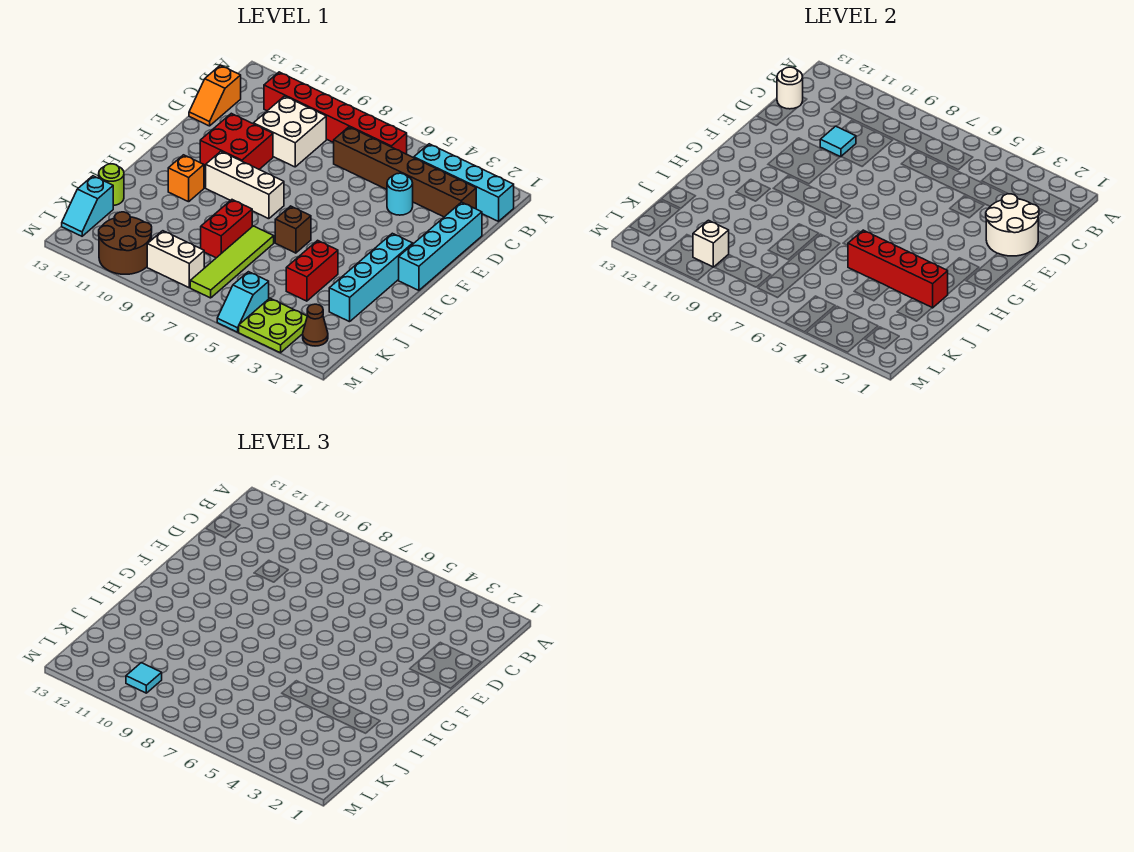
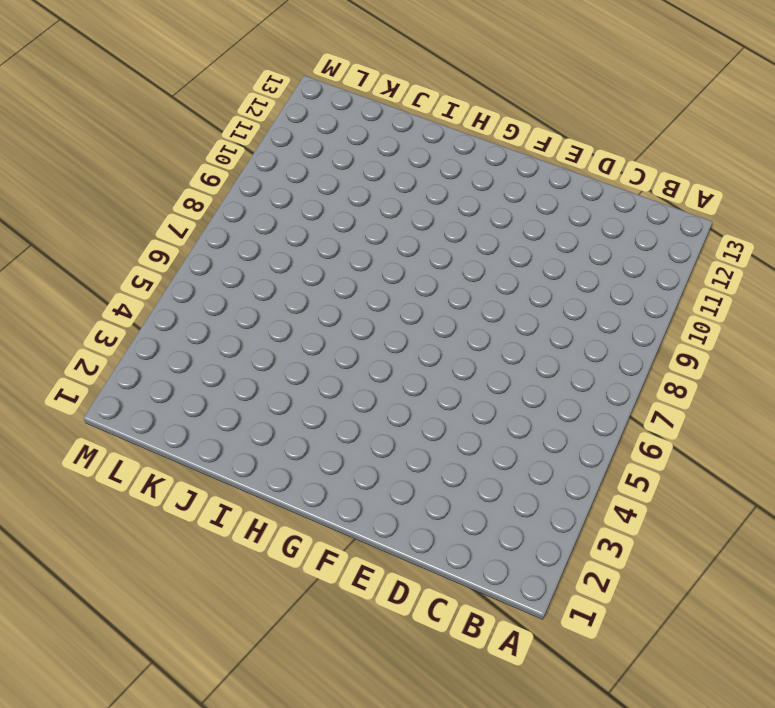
none -> cyan brick B1:B4 level 1
none -> red brick B6:B11 level 1
none -> brown brick C2:C7 level 1

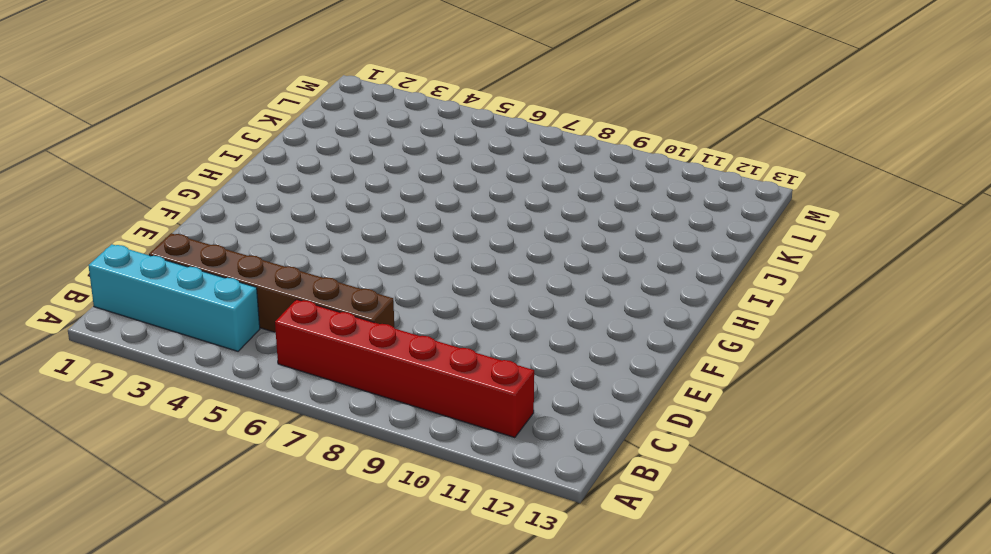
none -> white brick C9:D10 level 1
none -> orange slope C13:D13 level 1 top C
none -> cyan brick D1:G1 level 1

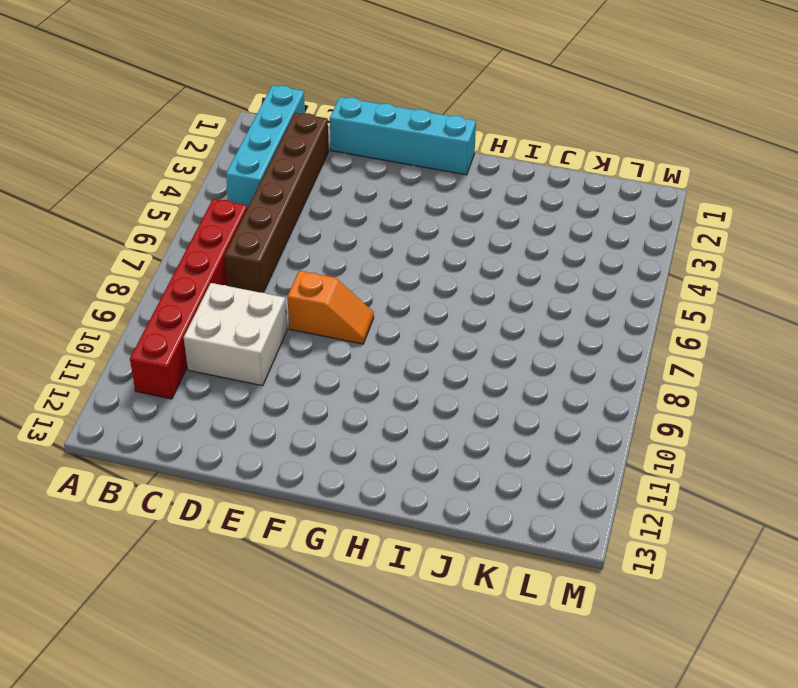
orange slope E8:F8 level 1 top E -> orange slope C13:D13 level 1 top C
none -> cyan round brick D4 level 1
none -> red brick E10:F11 level 1
none -> cyan brick G2:J2 level 1

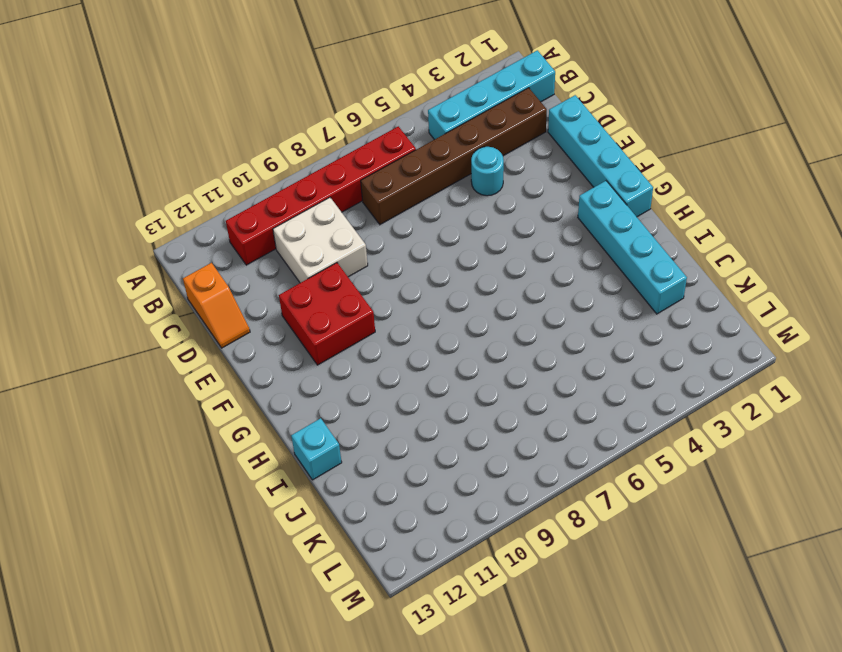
cyan brick I13 level 1 -> none
none -> white brick G8:G10 level 1
none -> brown brick H6 level 1
none -> orange brick H11 level 1

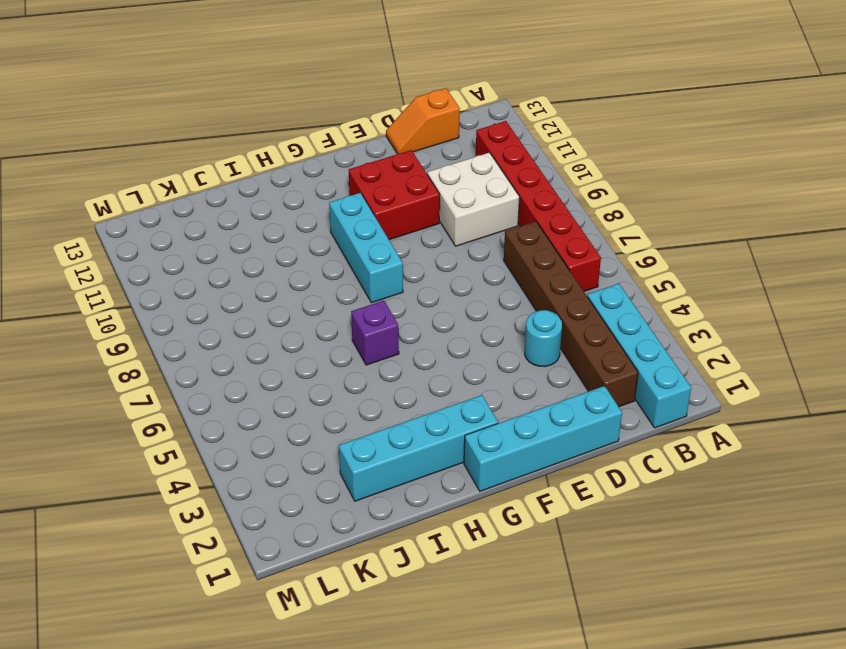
cyan brick G8:G10 level 1 -> white brick G8:G10 level 1
purple brick H6 level 1 -> brown brick H6 level 1
none -> orange brick H11 level 1
none -> red brick I4:J4 level 1
none -> lime tile I7:L7 level 1

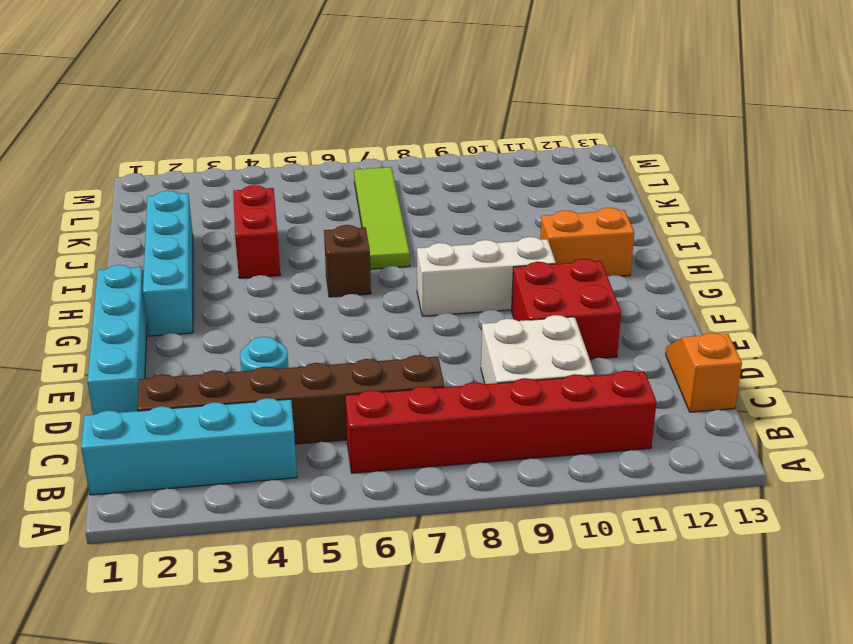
orange brick H11:H12 level 1 -> orange brick H11 level 1
none -> red brick I8:J8 level 1
none -> lime round brick J13 level 1
none -> cyan slope K13:L13 level 1 top K

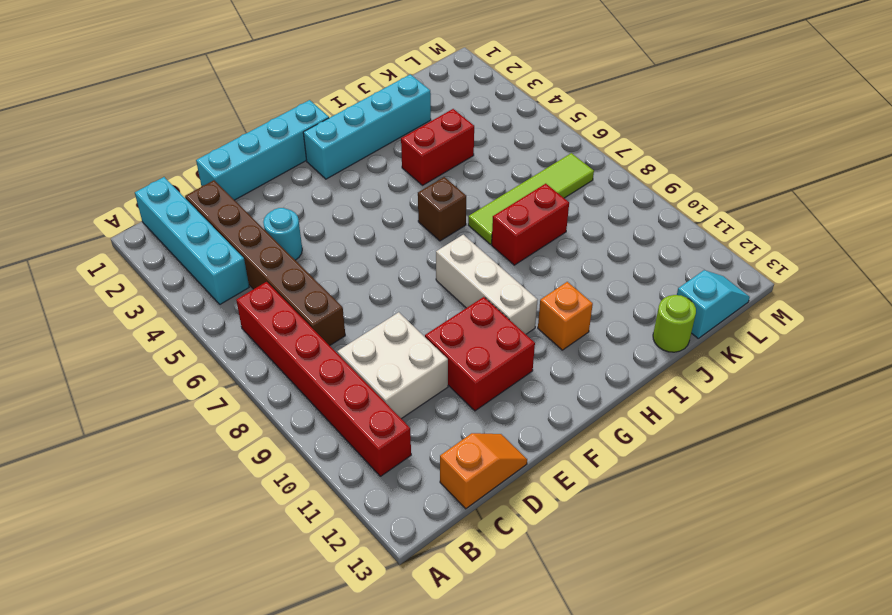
none -> brown cone L2 level 1
none -> lime plate L3:M4 level 1
none -> cyan slope L5:M5 level 1 top L

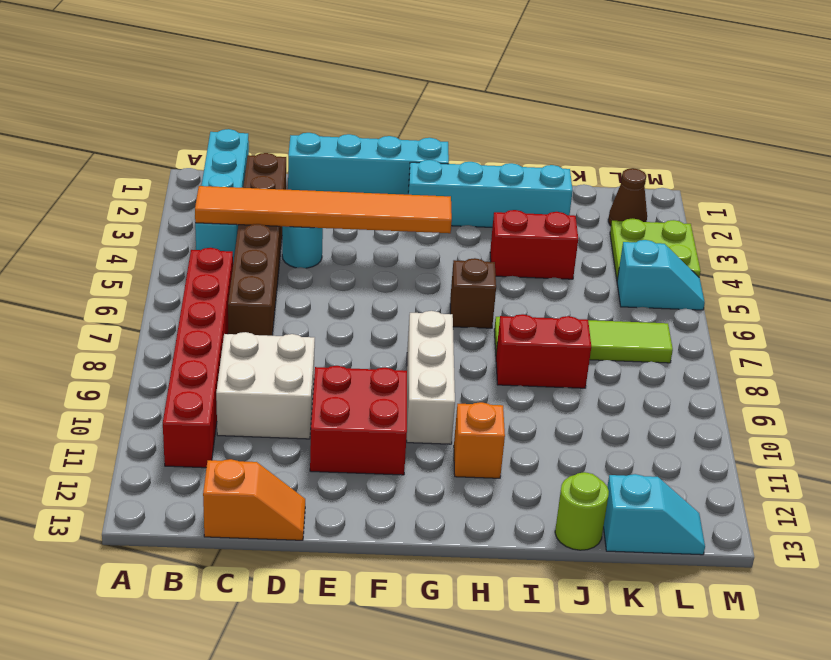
orange tile B4:G4 level 2 -> none
none -> white brick L8:L9 level 1
none -> brown round brick L10:M11 level 1
none -> white round brick C13 level 2

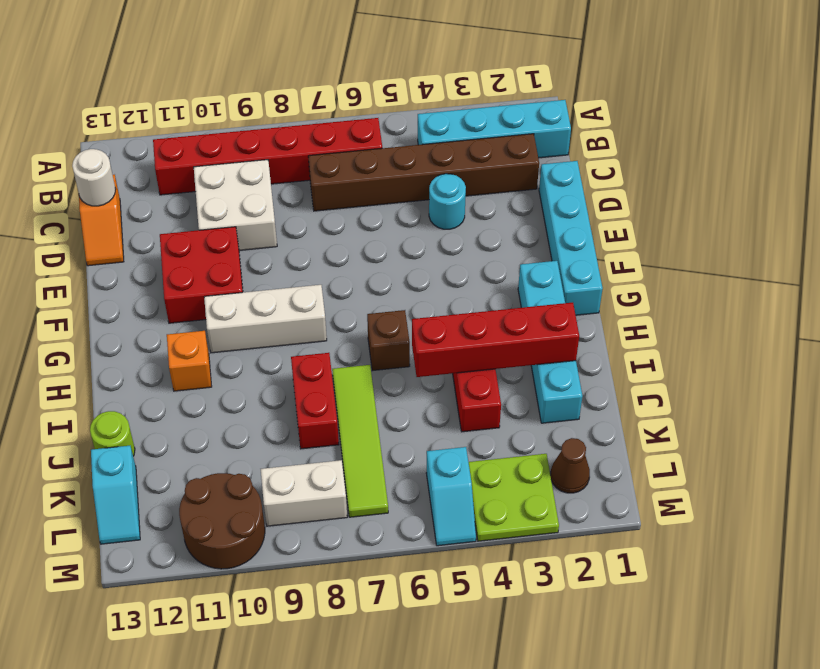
none -> white round brick D1:E2 level 2
none -> cyan tile D10 level 2
none -> white brick L10 level 2

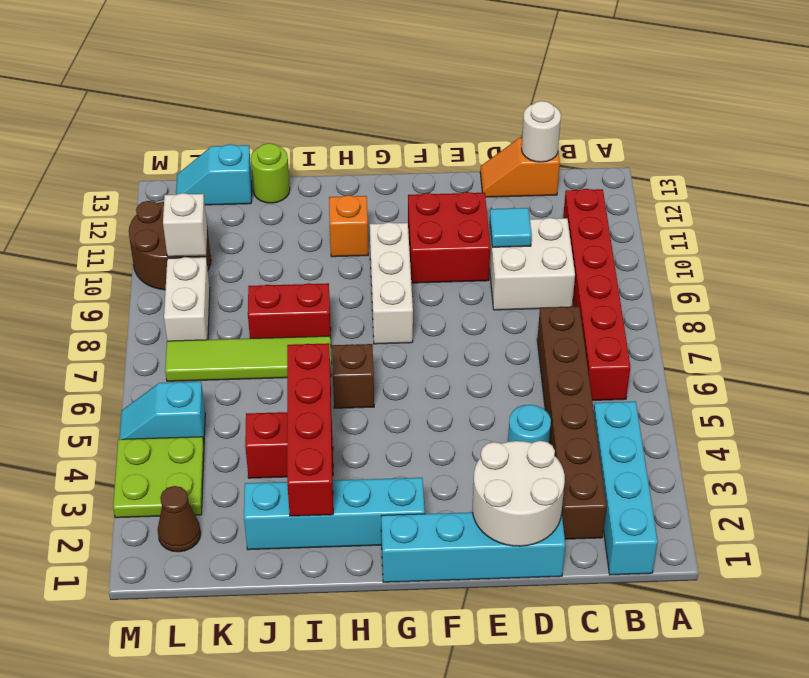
none -> cyan tile L10 level 3

